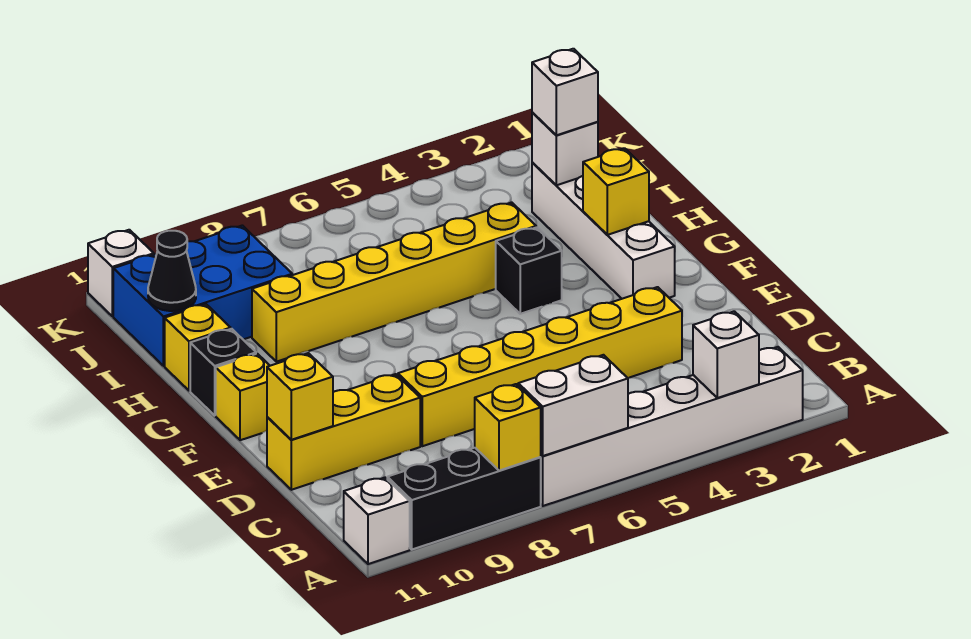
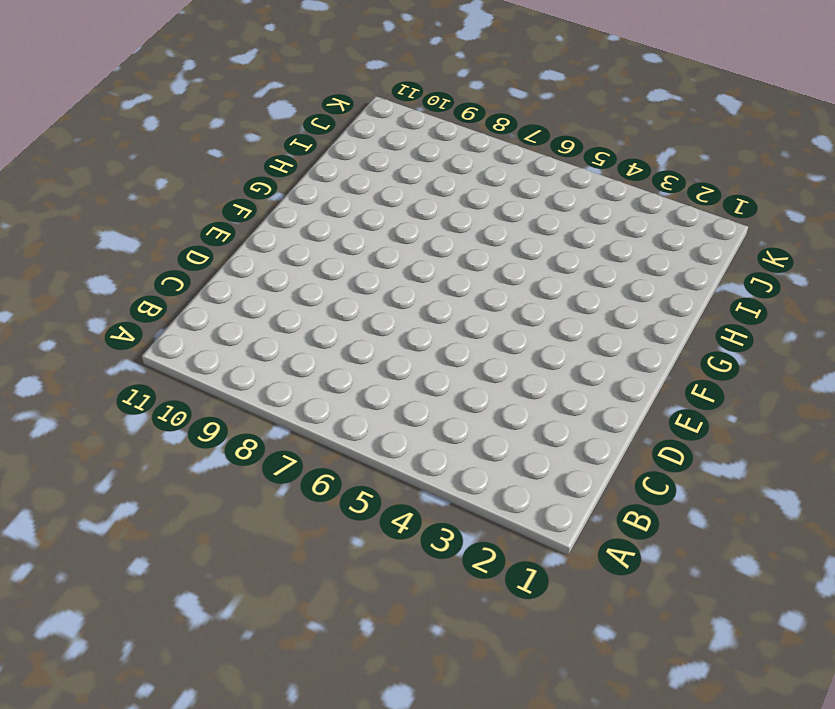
none -> white brick A2:A7 level 1
none -> black brick A8:A10 level 1
none -> white brick A11 level 1

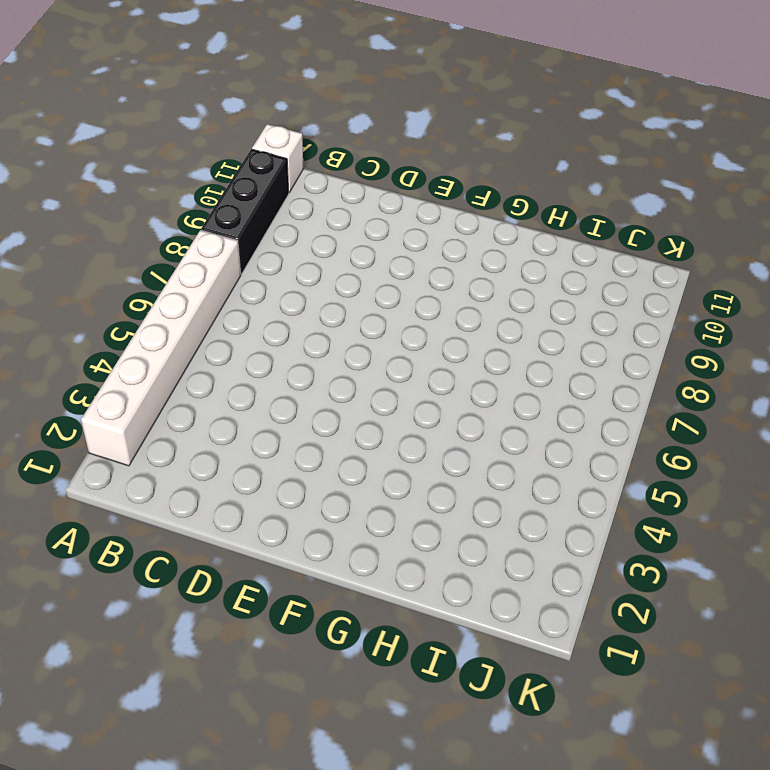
none -> yellow brick D3:D8 level 1
none -> yellow brick D9:D11 level 1
none -> white brick F2:I2 level 1

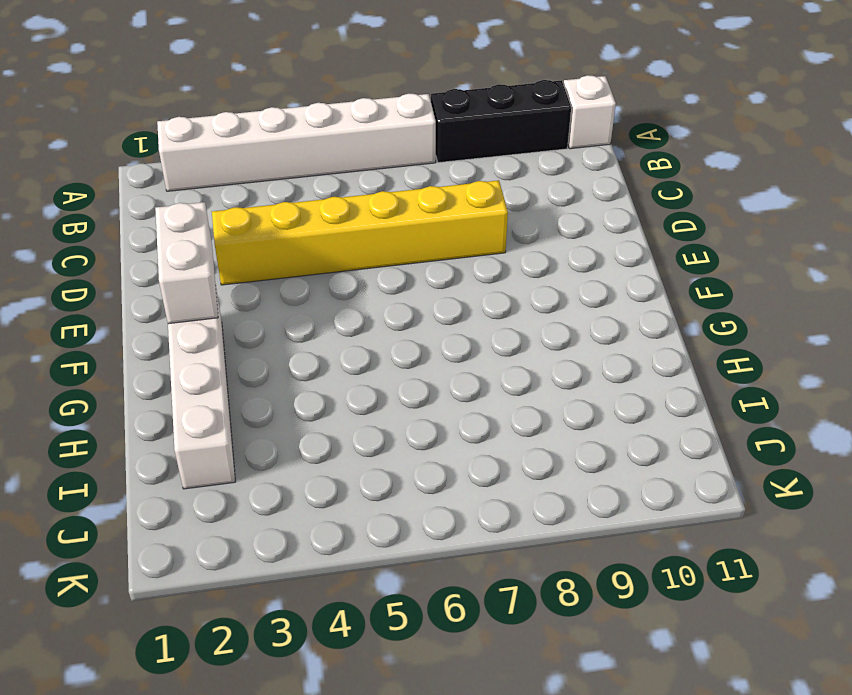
white brick E2:F2 level 2 -> white brick A6:A7 level 2
none -> yellow brick D9:D11 level 1
none -> yellow brick F11 level 1
none -> black brick G4 level 1

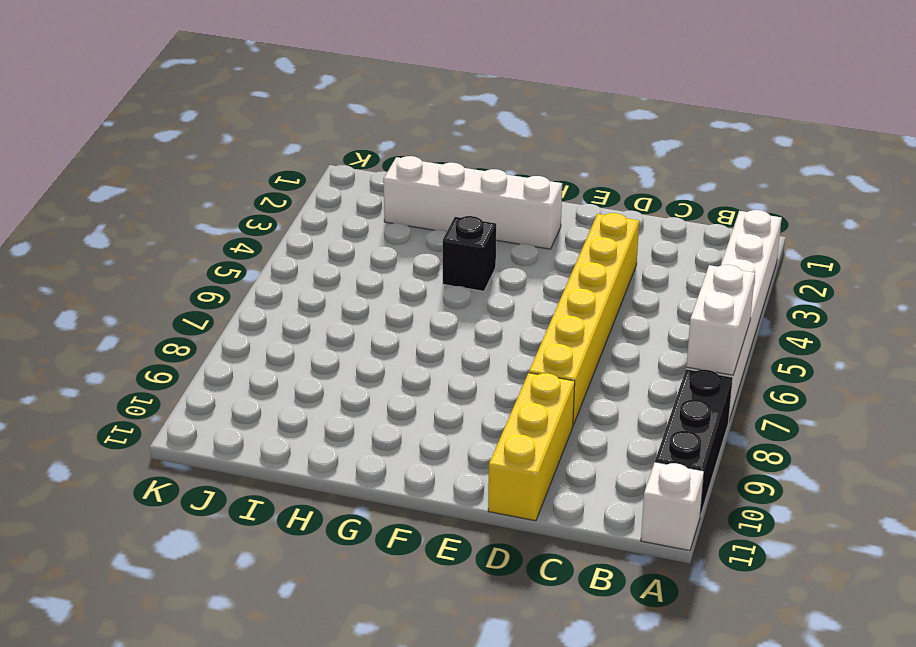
none -> yellow brick F11 level 1
none -> black brick G11 level 1
none -> yellow brick H4:H9 level 1

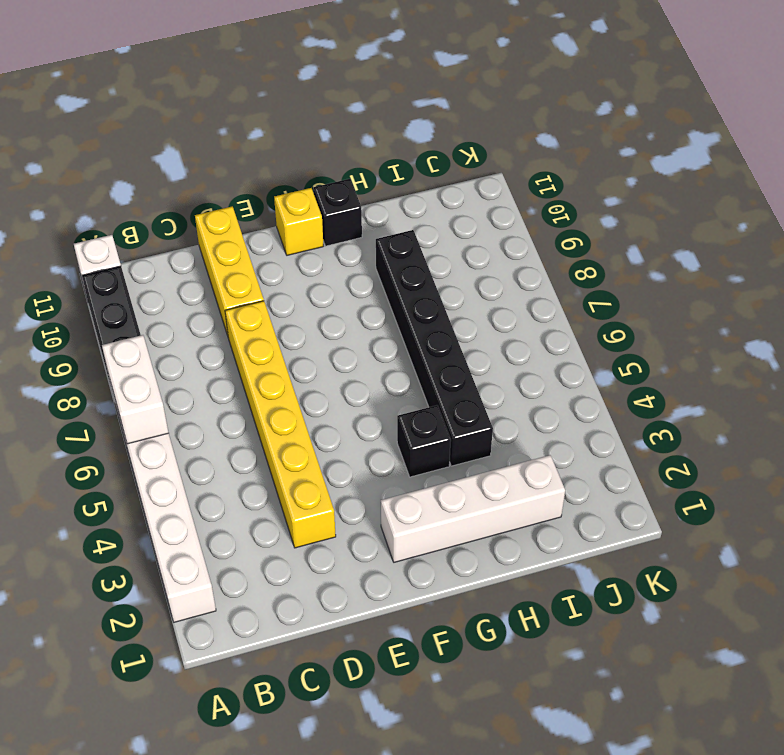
black brick H4:H9 level 1 -> yellow brick H4:H9 level 1
none -> yellow brick H11 level 1
none -> blue brick I9:J11 level 1
none -> white brick K11 level 1

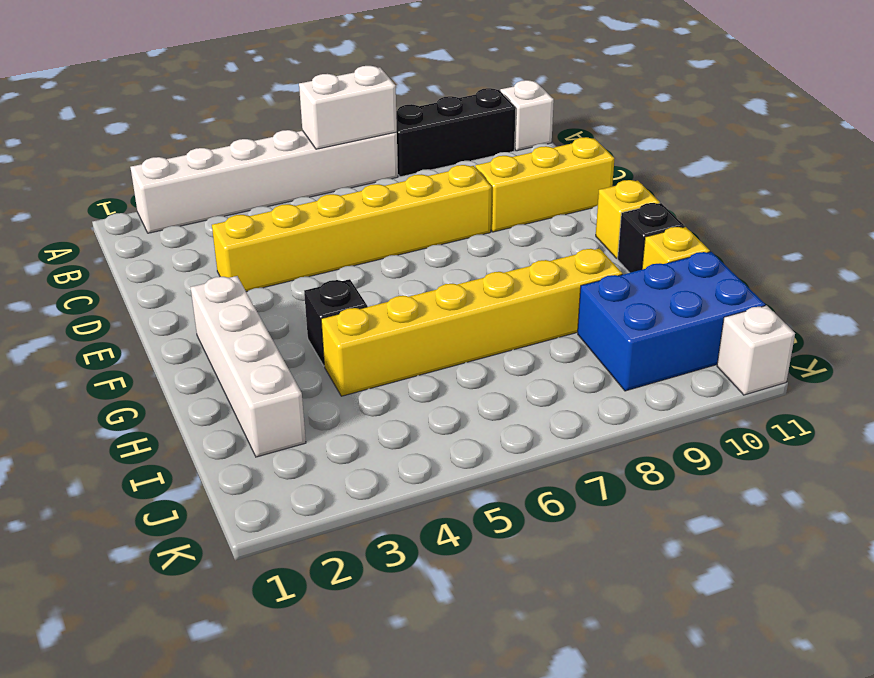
none -> white brick A3 level 2
none -> yellow brick A8 level 2
none -> yellow brick D11 level 2

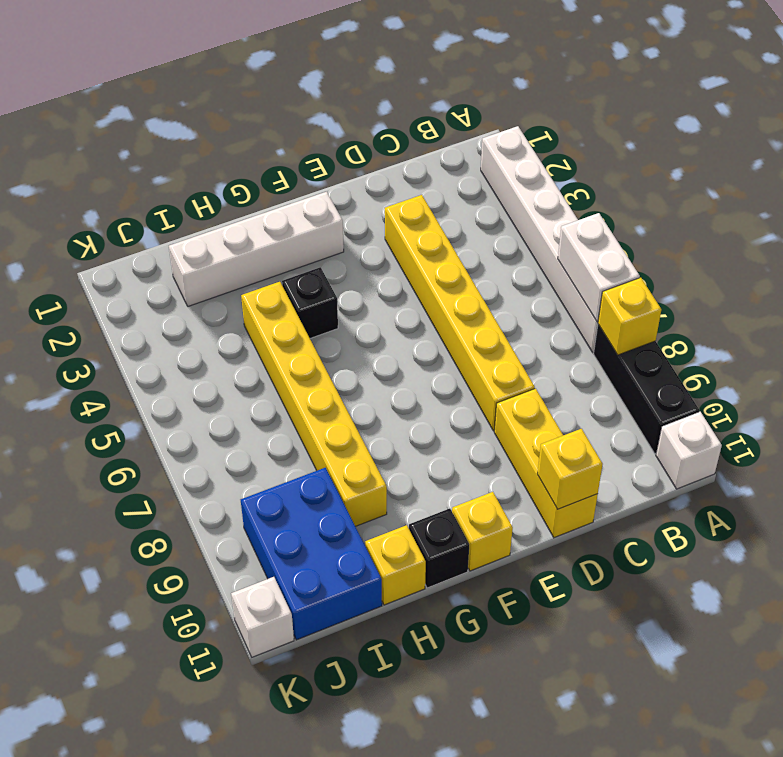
none -> white brick A3 level 2
none -> yellow brick G2 level 2
none -> white brick I2 level 2

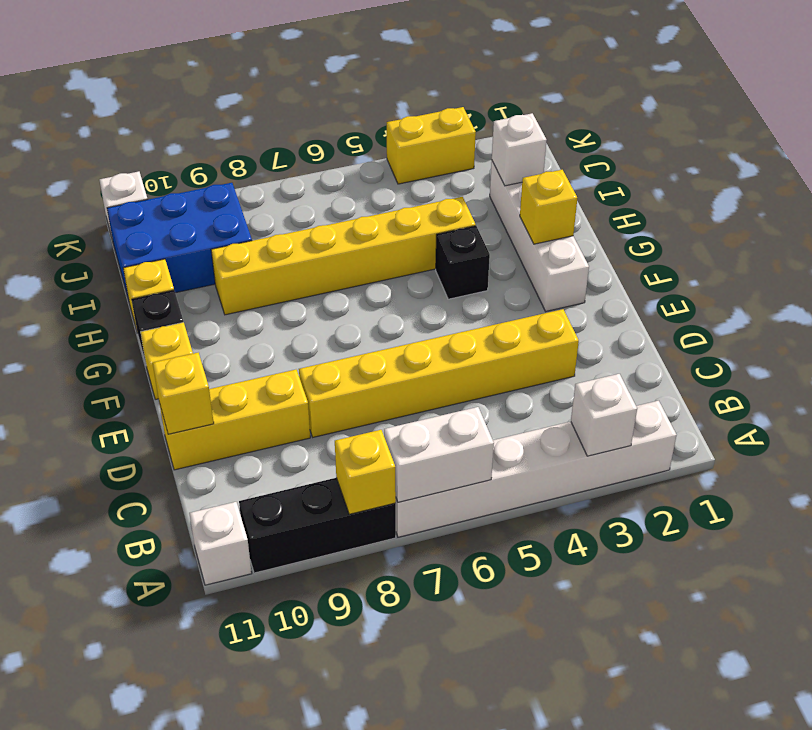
yellow brick K3:K4 level 1 -> none
none -> black cone I11 level 2
none -> white brick I2 level 3

